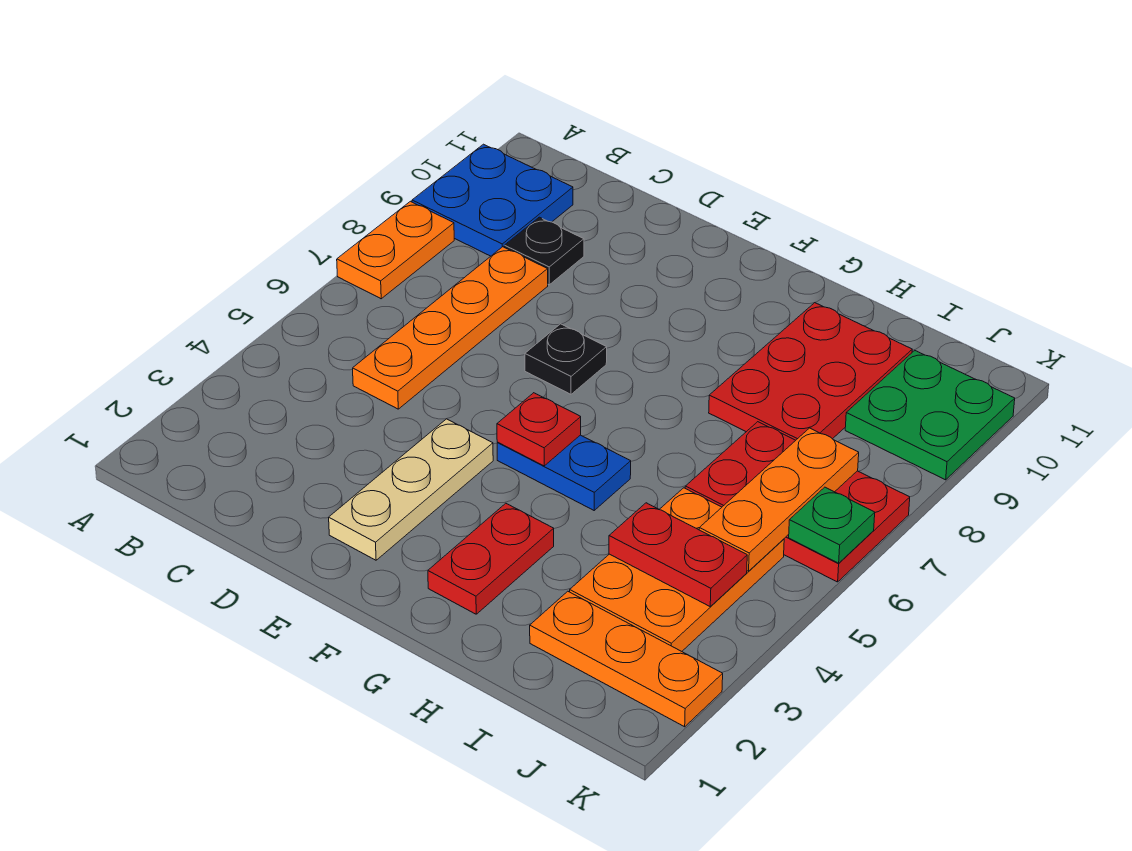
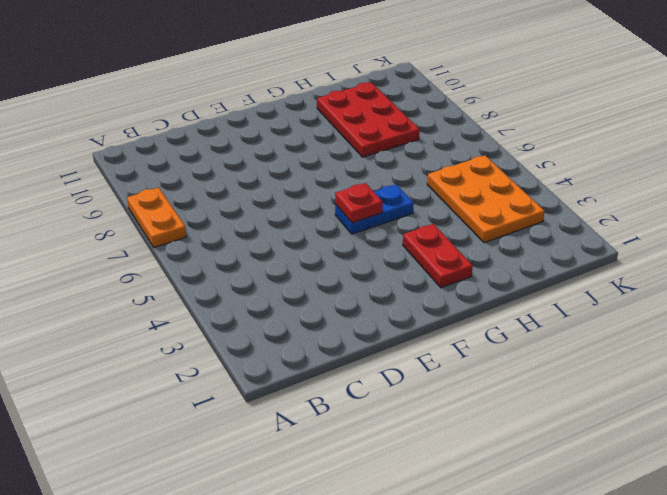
none -> blue plate A9:B10 level 1
none -> orange plate C5:C8 level 1
none -> black plate C9 level 1

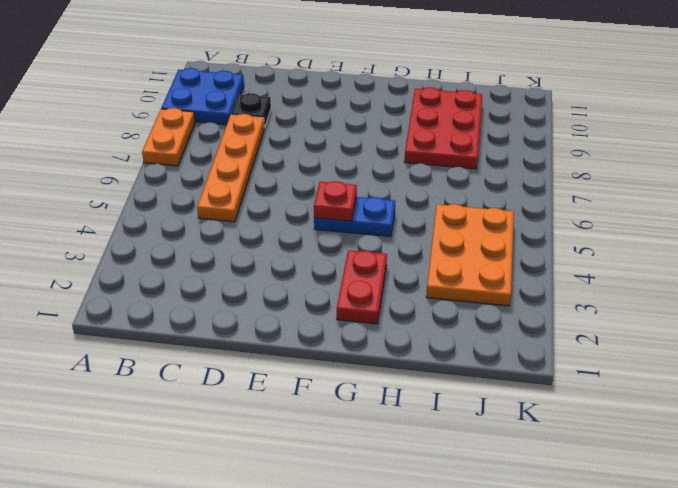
none -> tan plate E2:E4 level 1
none -> black plate E7 level 1
none -> orange plate I2:K2 level 1

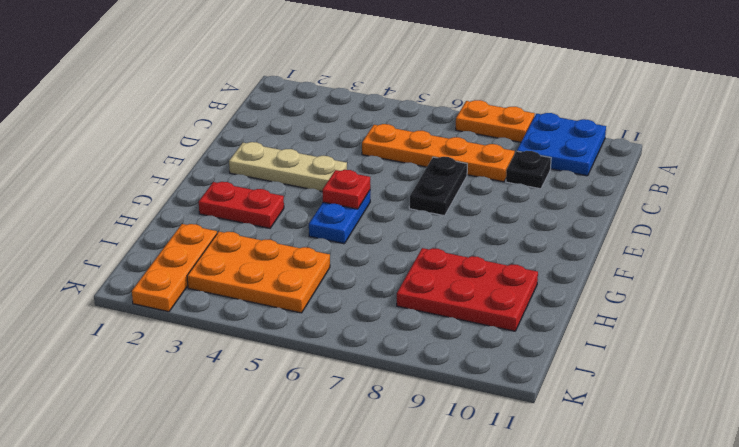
black plate D7:E7 level 1 -> black plate E7 level 1
none -> red plate I6:K7 level 1
none -> green plate J9:K10 level 1
none -> red plate I4:J4 level 2

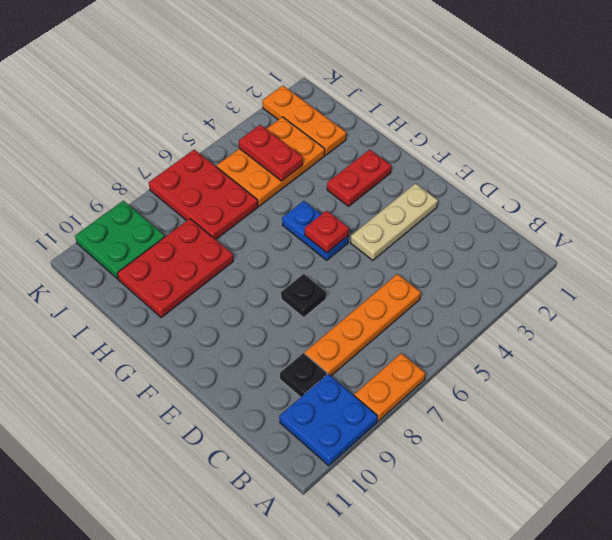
none -> orange plate J5:J7 level 2
none -> green plate K6 level 2

